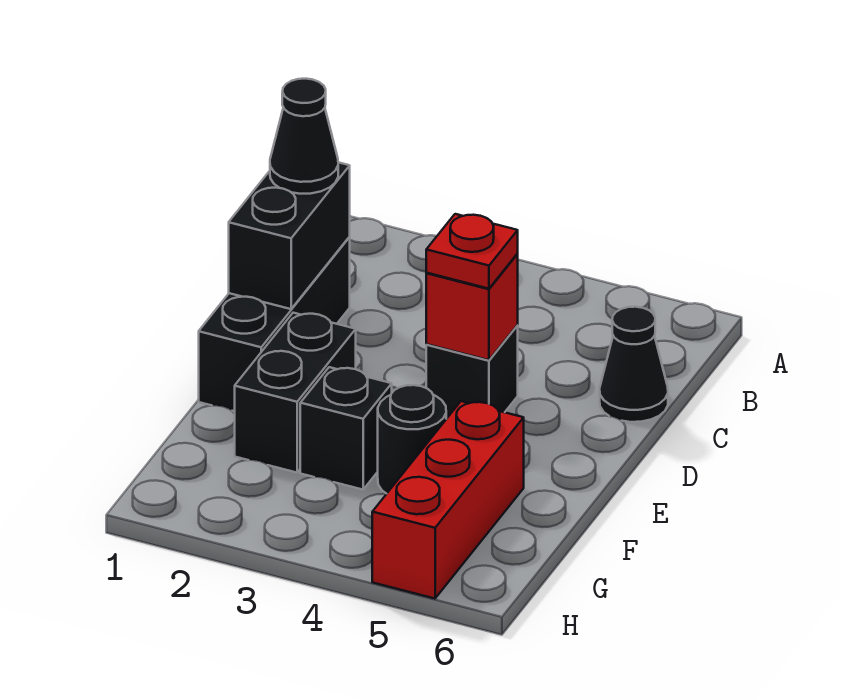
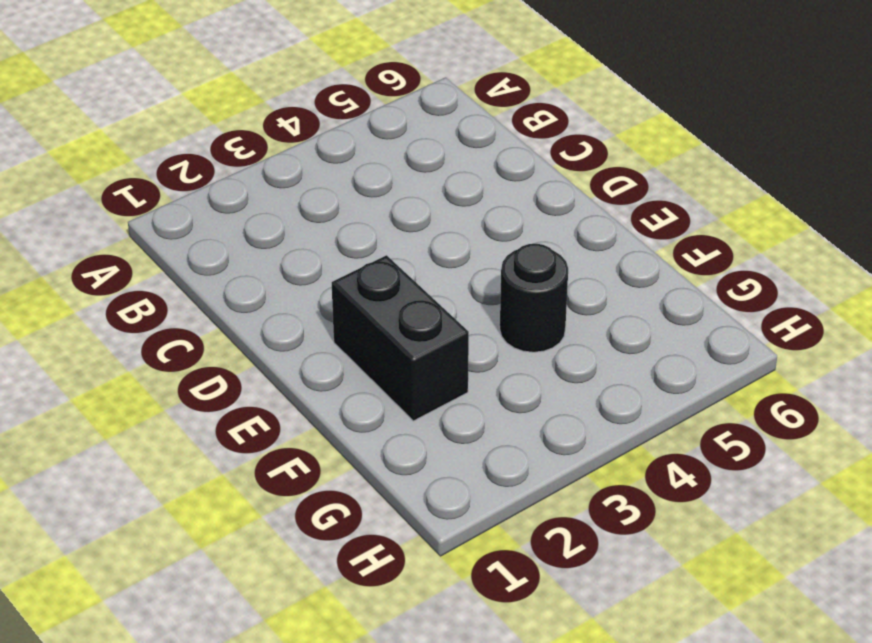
none -> black brick C1:E1 level 1
none -> black cone C6 level 1

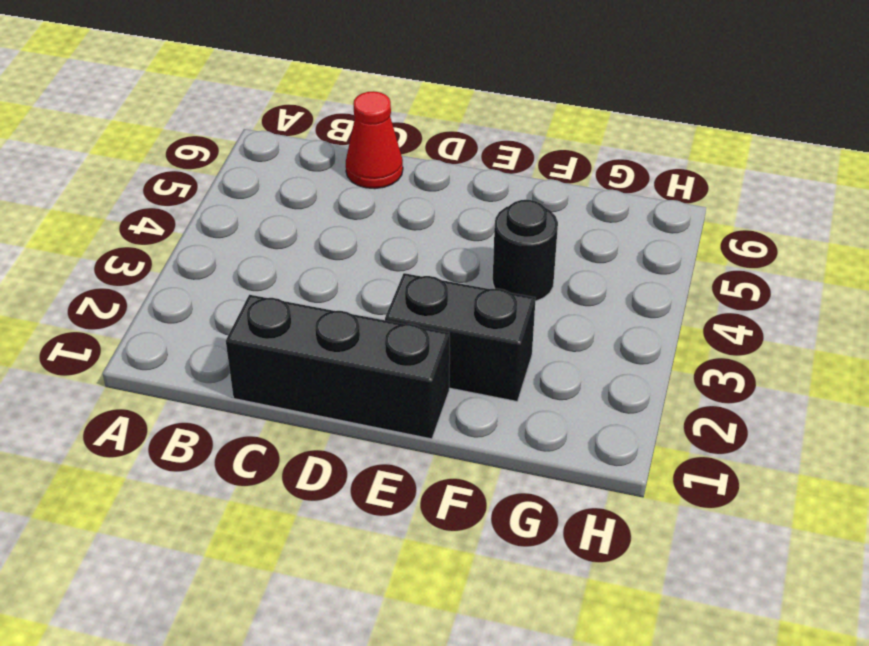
red cone C6 level 1 -> black cone C6 level 1
none -> black brick D4 level 1
none -> black brick F3 level 1

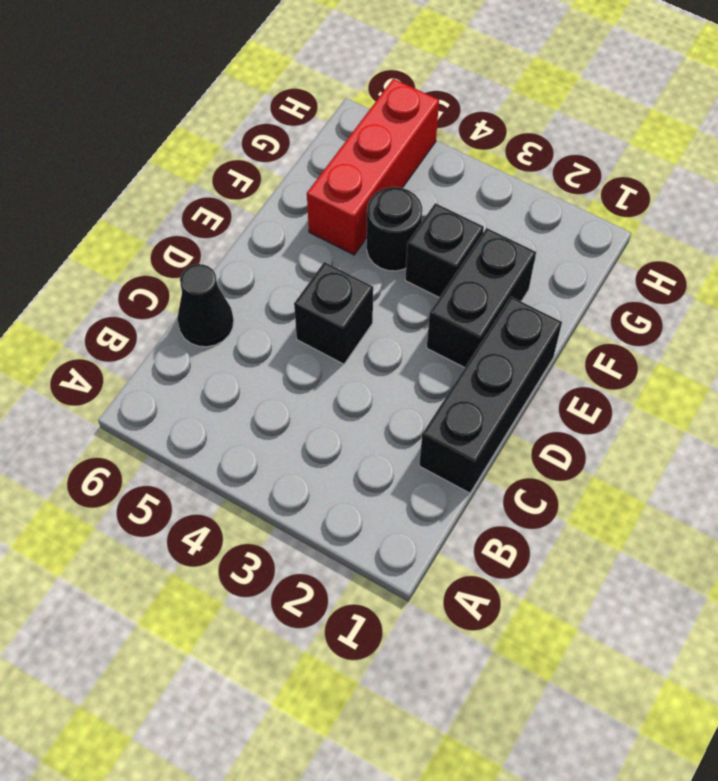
none -> black brick C1:D1 level 2
none -> red brick D4 level 2

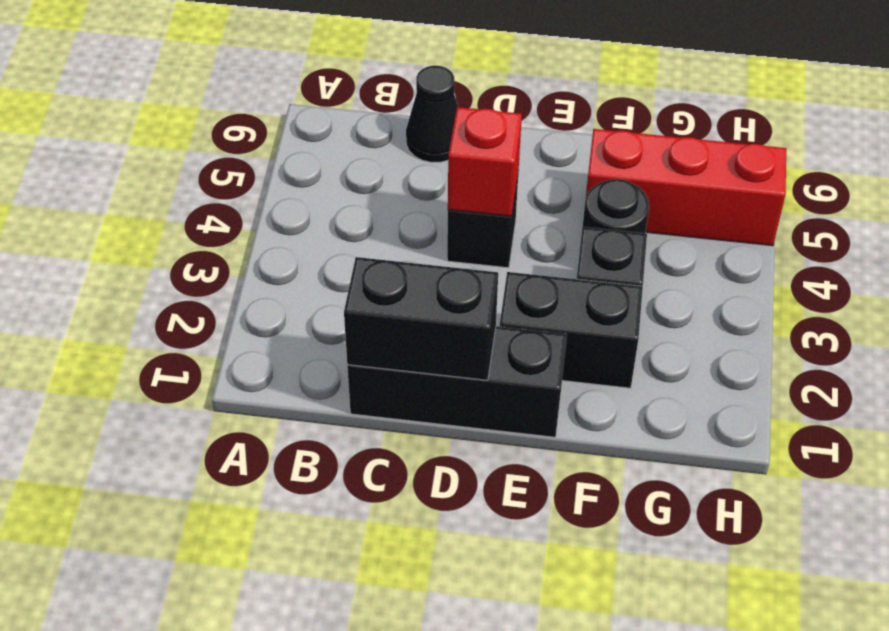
none -> black cone C1 level 3
none -> red plate D4 level 3

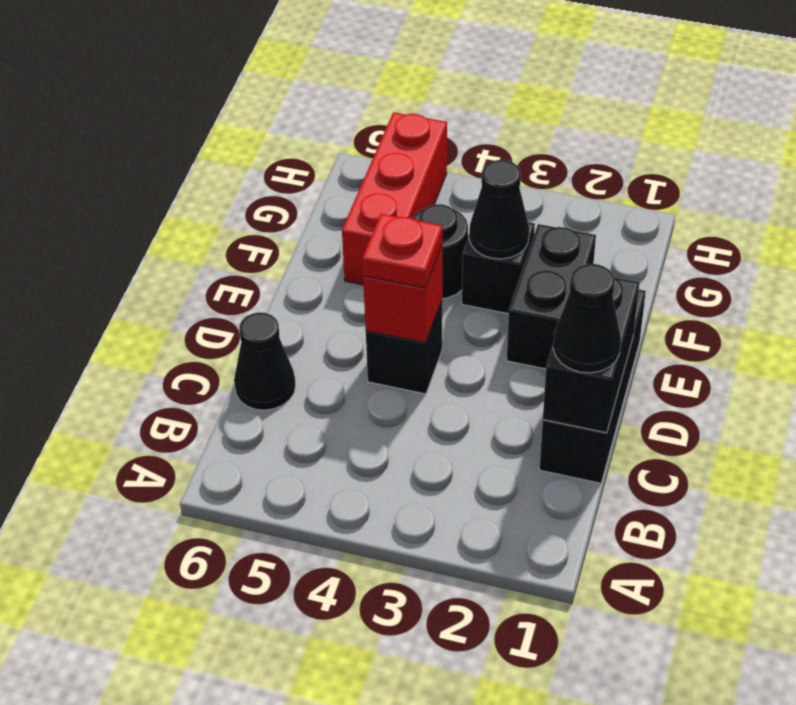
black cone F3 level 2 -> none

